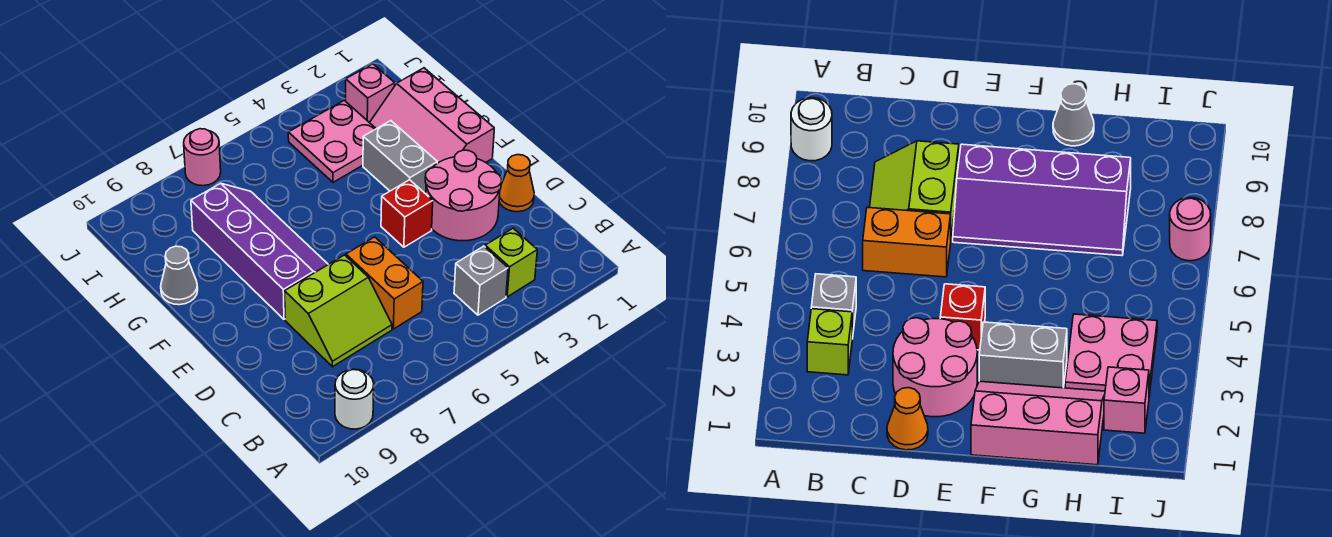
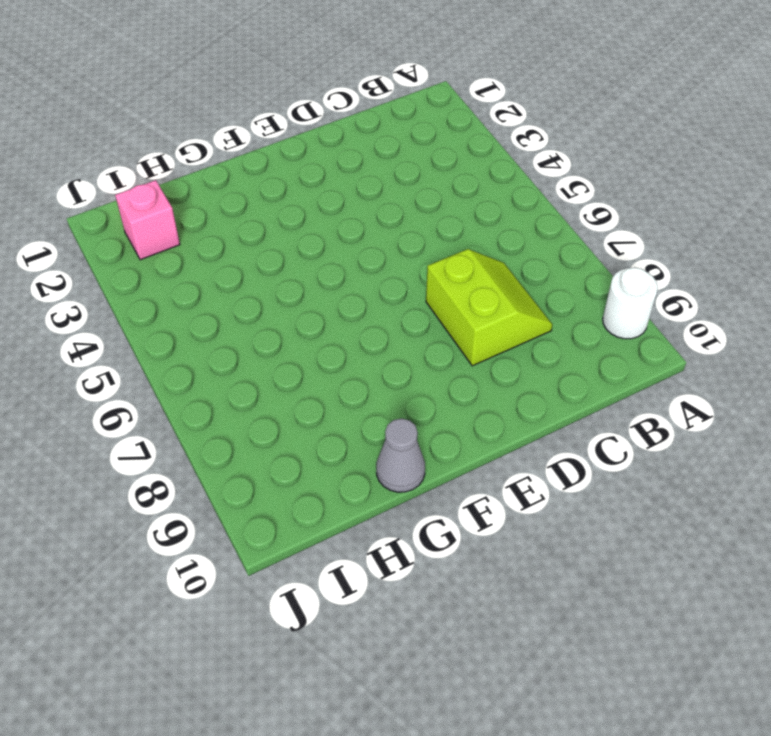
none -> lime brick B3 level 1
none -> grey brick B4 level 1
none -> orange brick C6:D6 level 1

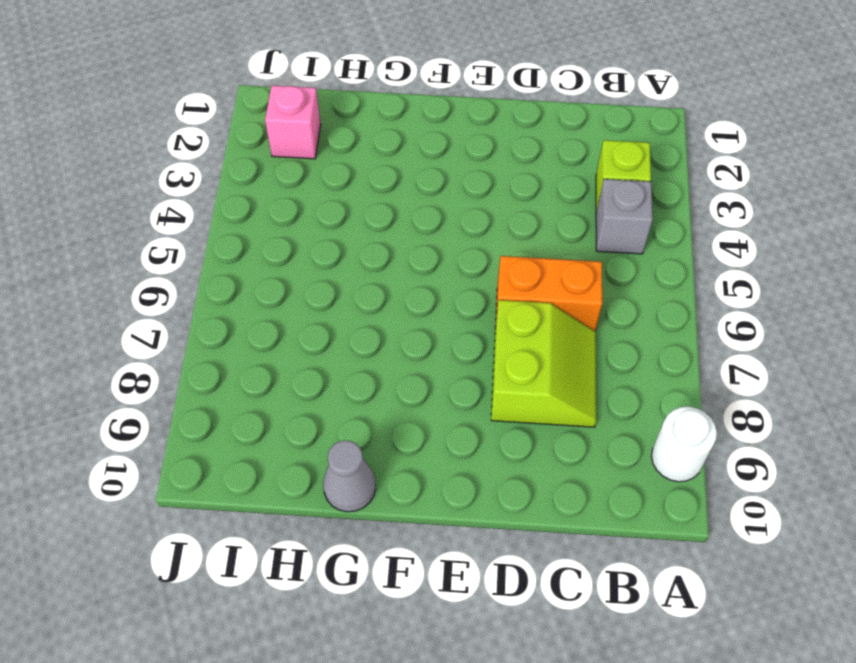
none -> orange cone D1 level 1
none -> pink round brick D2:E3 level 1
none -> red brick E4 level 1

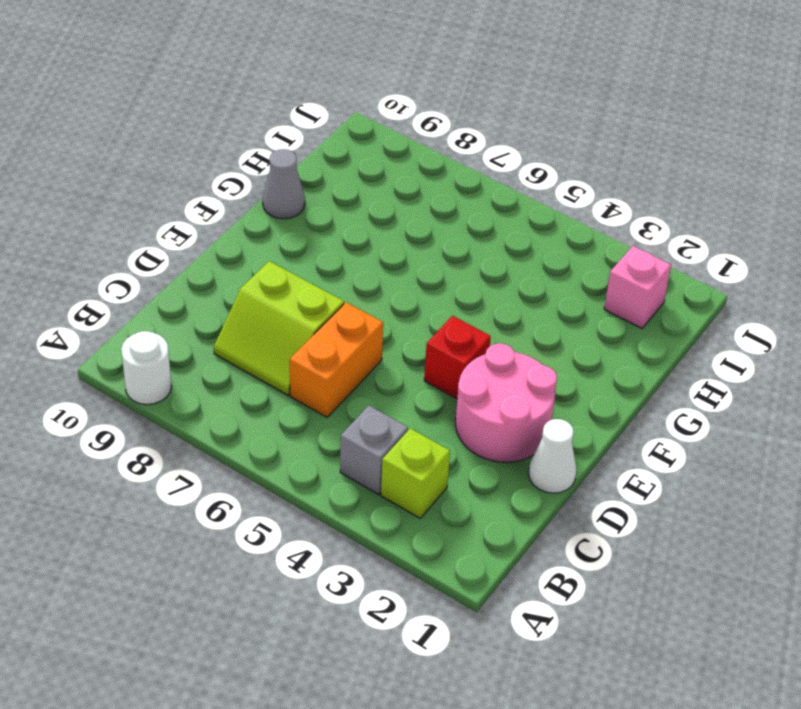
white cone D1 level 1 -> orange cone D1 level 1
none -> purple slope E7:H8 level 1 top 8
none -> pink slope F1:H2 level 1 top 1
none -> grey brick F3:G3 level 1

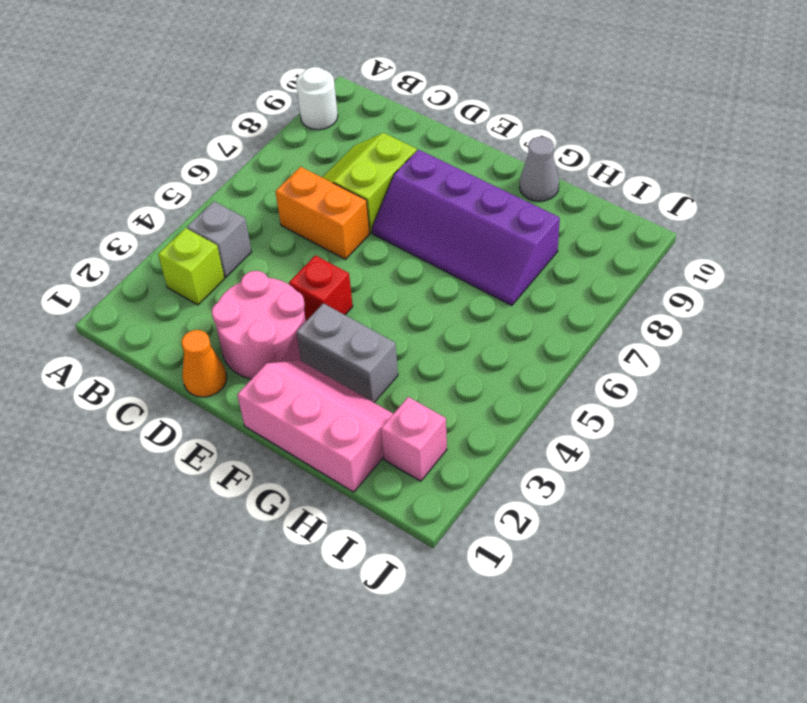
none -> pink plate H3:I4 level 1
none -> pink round brick J7 level 1

